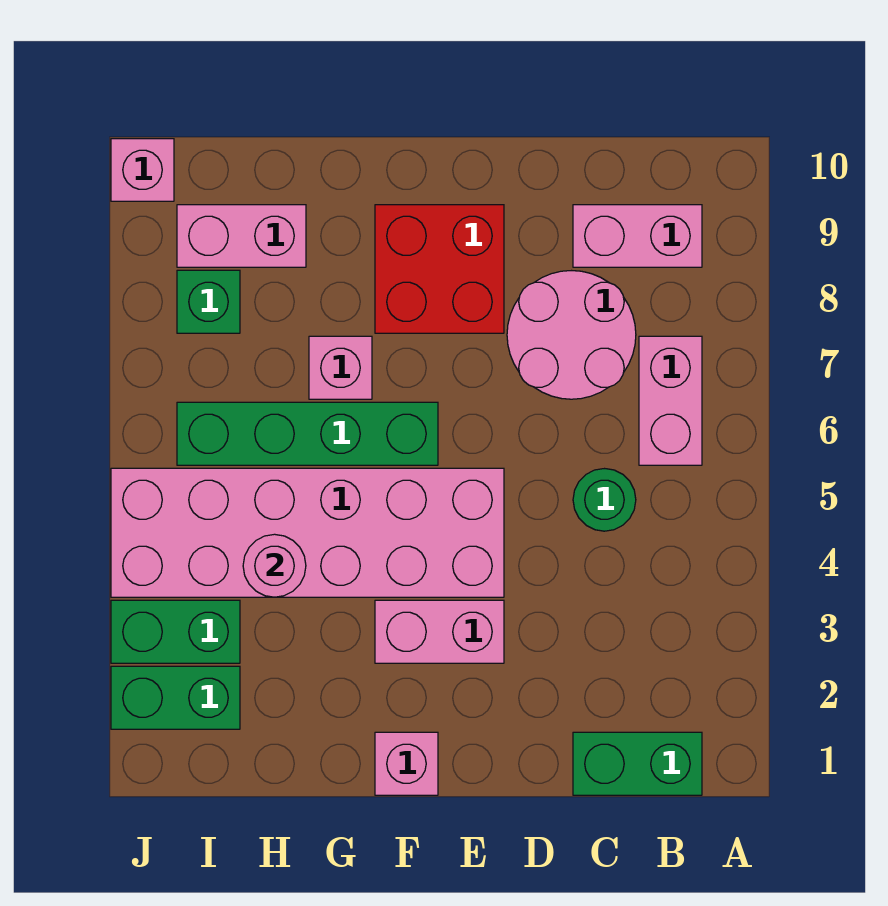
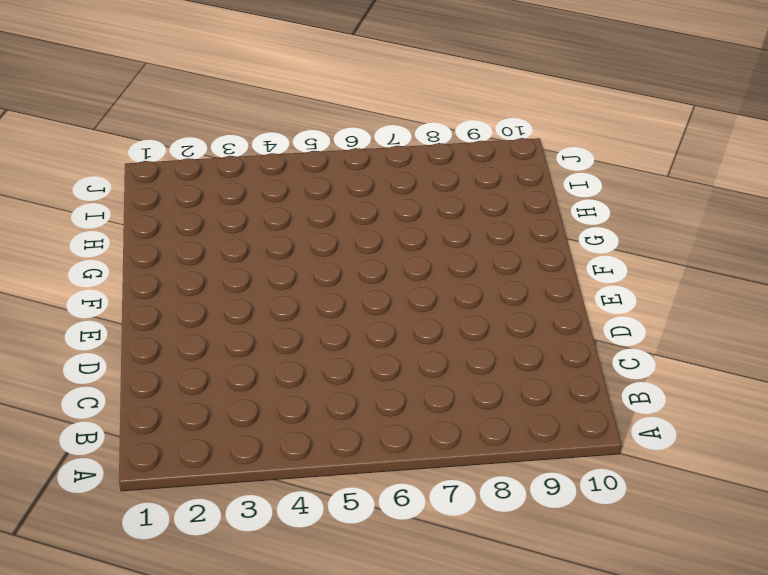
none -> green brick B1:C1 level 1
none -> pink brick B6:B7 level 1
none -> pink brick B9:C9 level 1

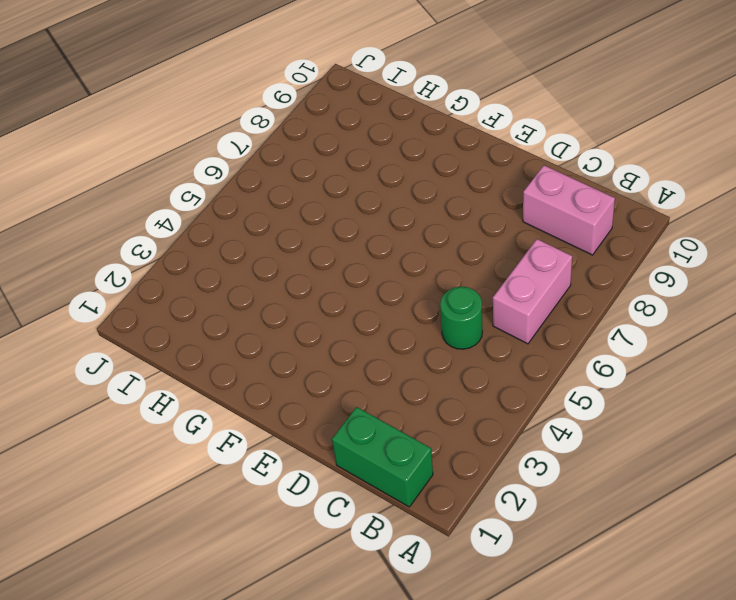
none -> pink round brick C7:D8 level 1
none -> pink brick E3:F3 level 1
none -> pink brick E4:J5 level 1

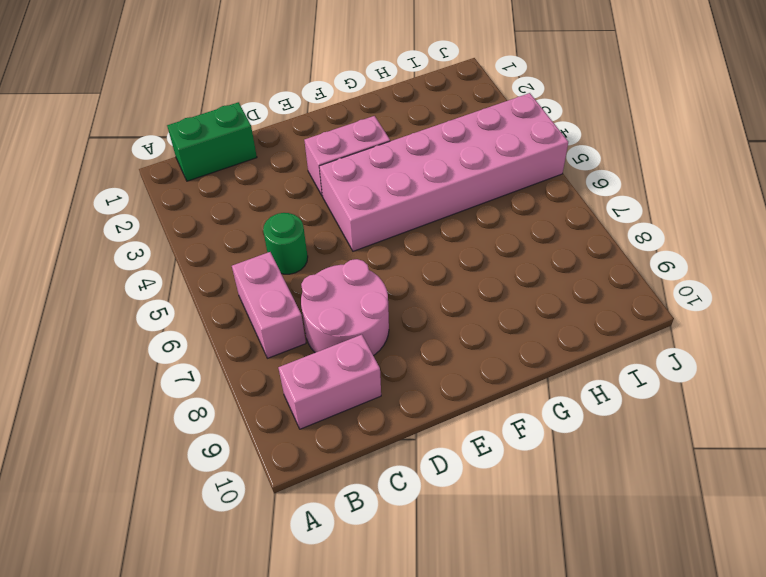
none -> red brick E8:F9 level 1
none -> pink brick F1 level 1
none -> green brick F6:I6 level 1

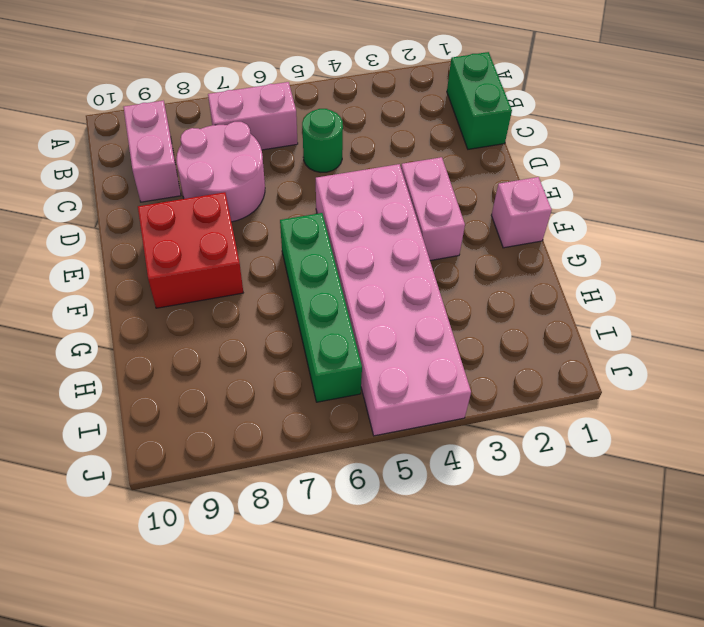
none -> pink brick G7 level 1
none -> pink brick H9:I9 level 1
none -> green brick I2:J2 level 1

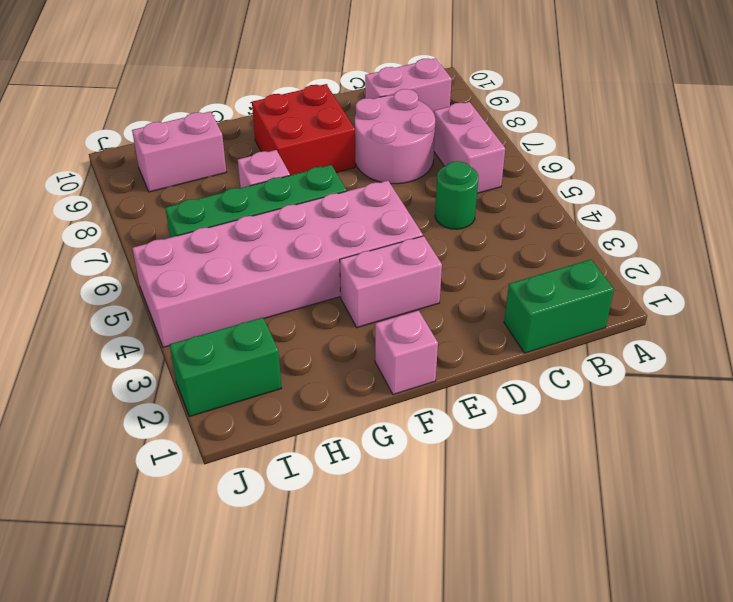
none -> green brick I3:J3 level 1
none -> green brick I8 level 1
none -> pink brick J10 level 1

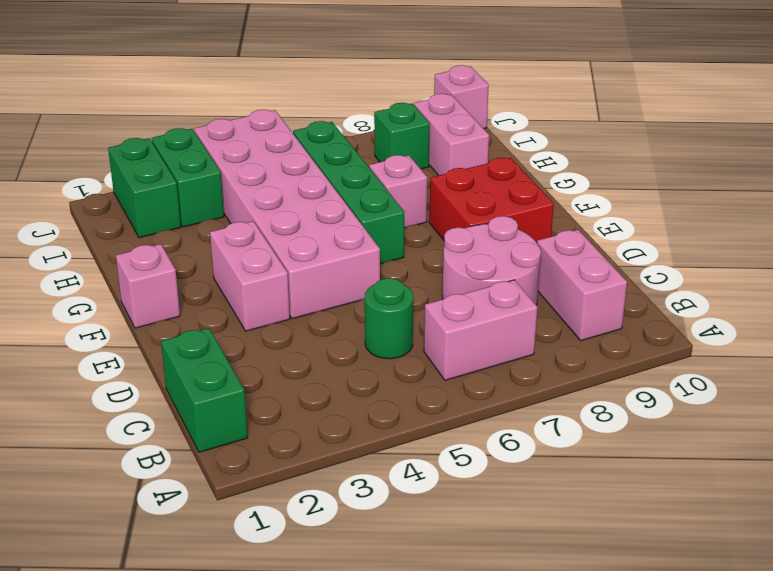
none -> pink round brick H4 level 2

